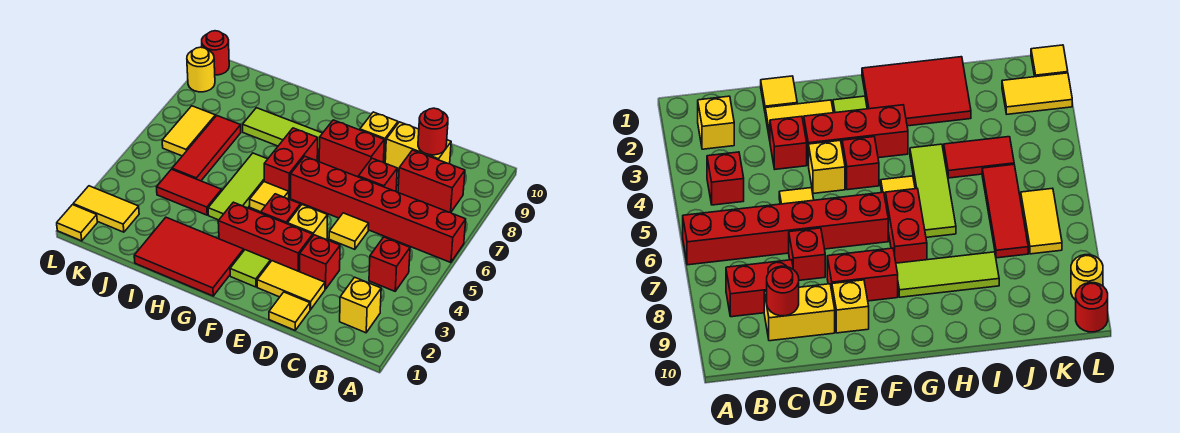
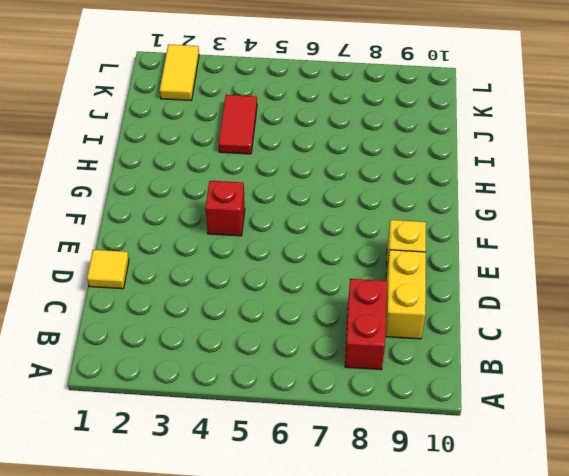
none -> red brick A6:F6 level 1
none -> yellow brick B2 level 1
none -> red brick B4 level 1

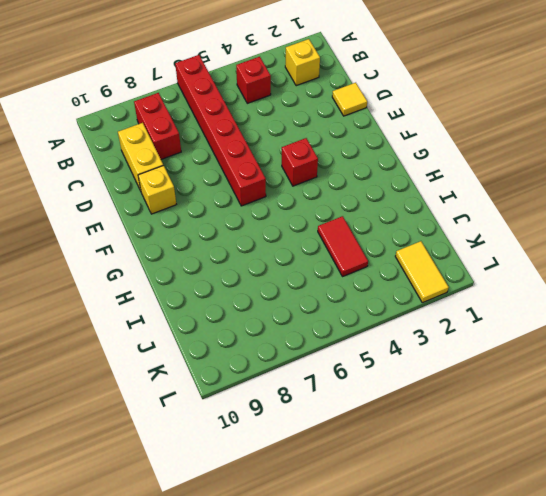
none -> yellow tile D2:E2 level 1
none -> red brick D3 level 1
none -> yellow tile D5 level 1

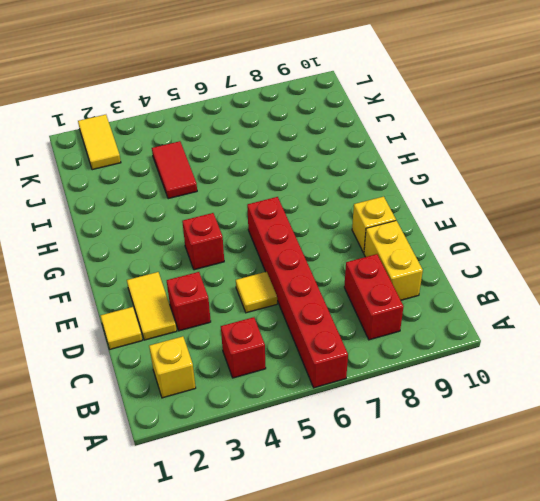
none -> red brick D7 level 1
none -> red brick E3:G3 level 1
none -> yellow brick E4 level 1

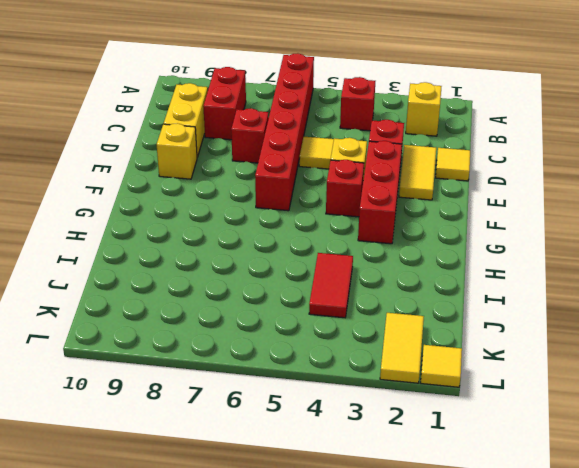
none -> red brick E8:F8 level 1
none -> lime tile F2 level 1
none -> red tile G1:I2 level 1

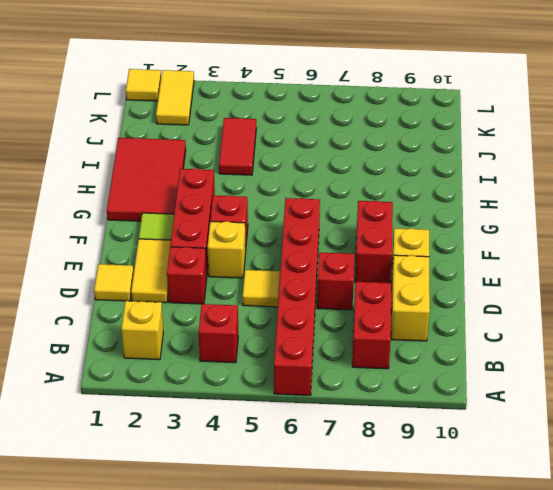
none -> yellow tile G5 level 1
none -> red brick G6:G7 level 1
none -> lime tile G8:I8 level 1

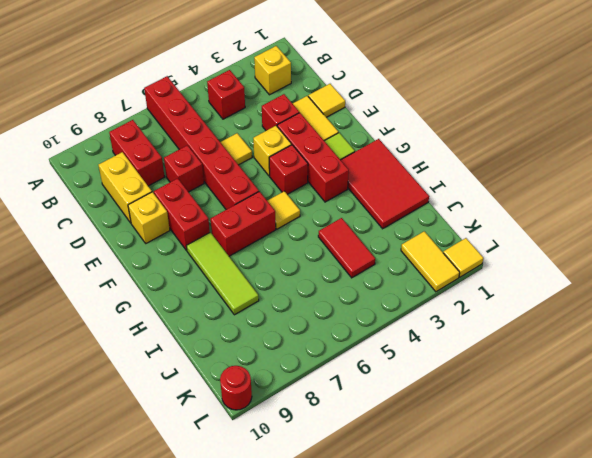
none -> lime tile H4:H6 level 1
none -> red tile J5:J7 level 1
none -> yellow tile K6:K7 level 1

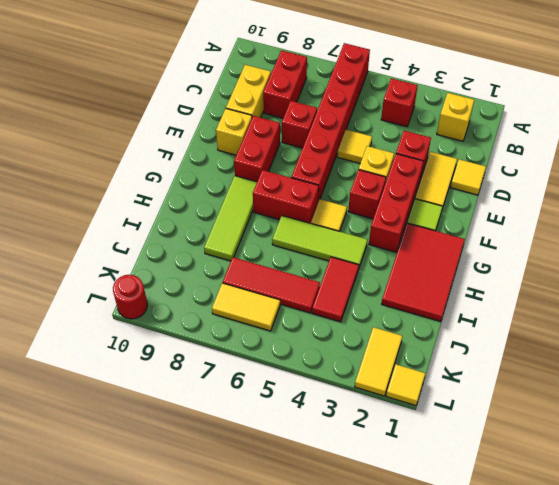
none -> yellow round brick L9 level 1
none -> red round brick C9 level 2

